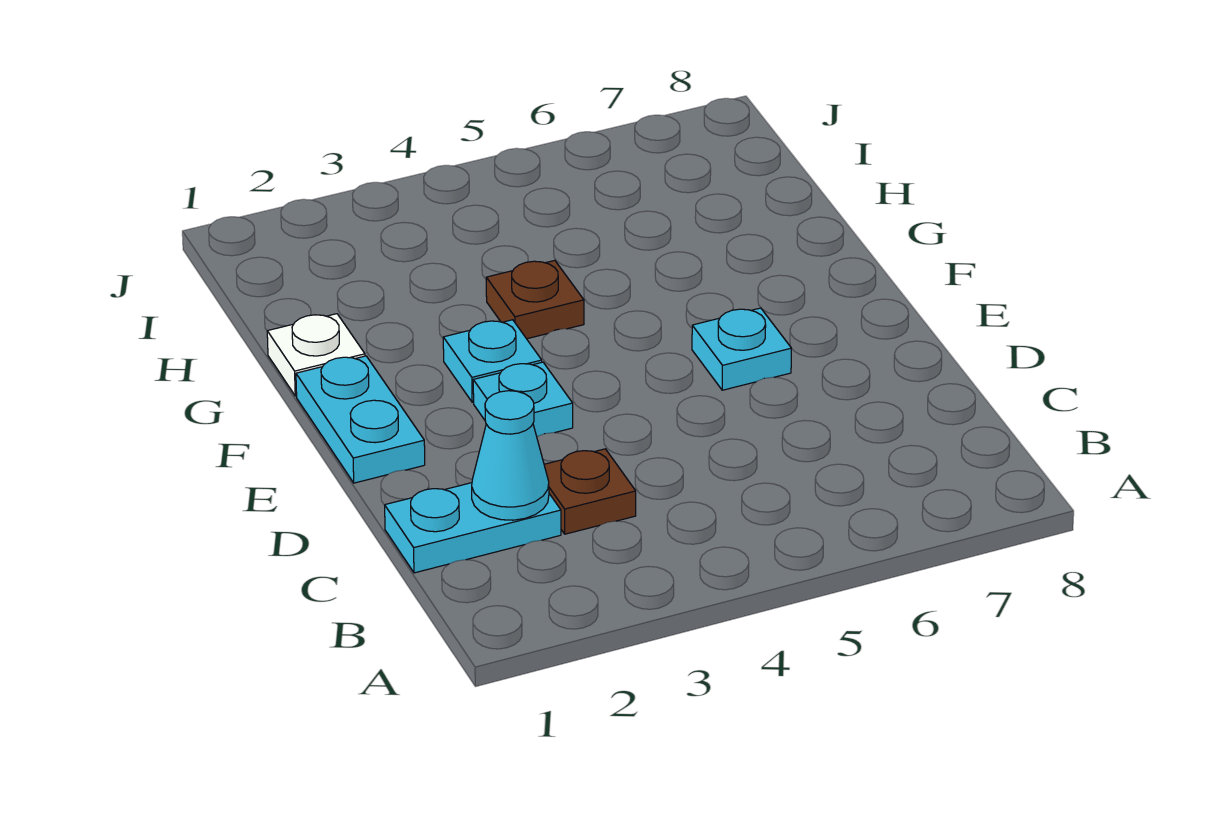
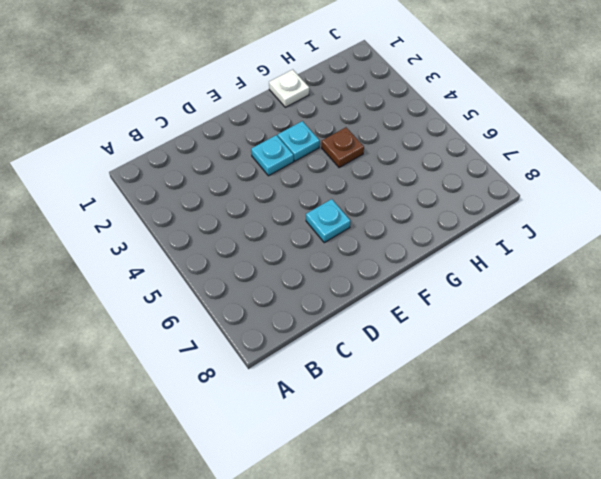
none -> cyan plate C1:C2 level 1
none -> brown plate C3 level 1

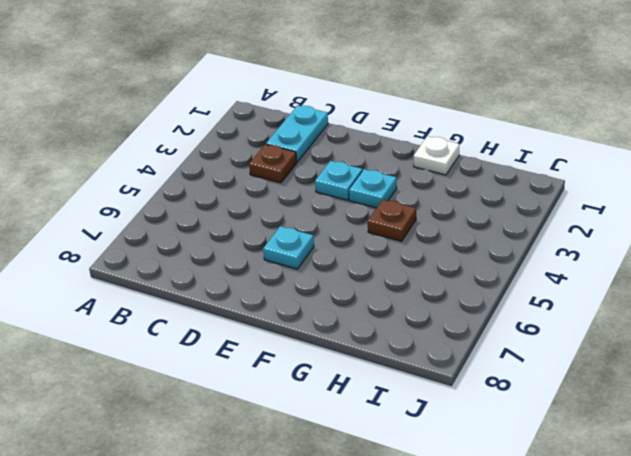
none -> cyan plate E1:F1 level 1
none -> cyan cone C2 level 2

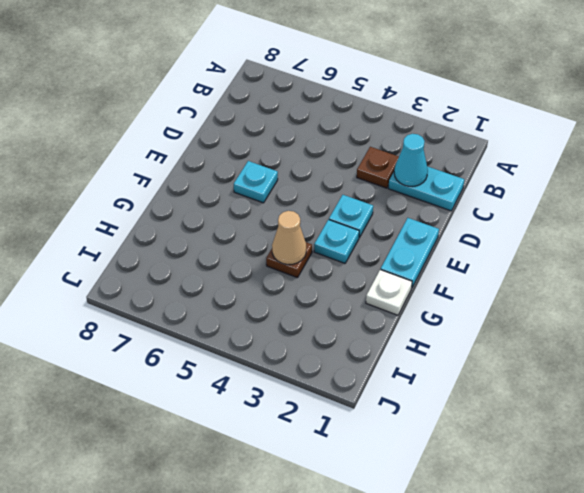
tan cone G4 level 2 -> none

